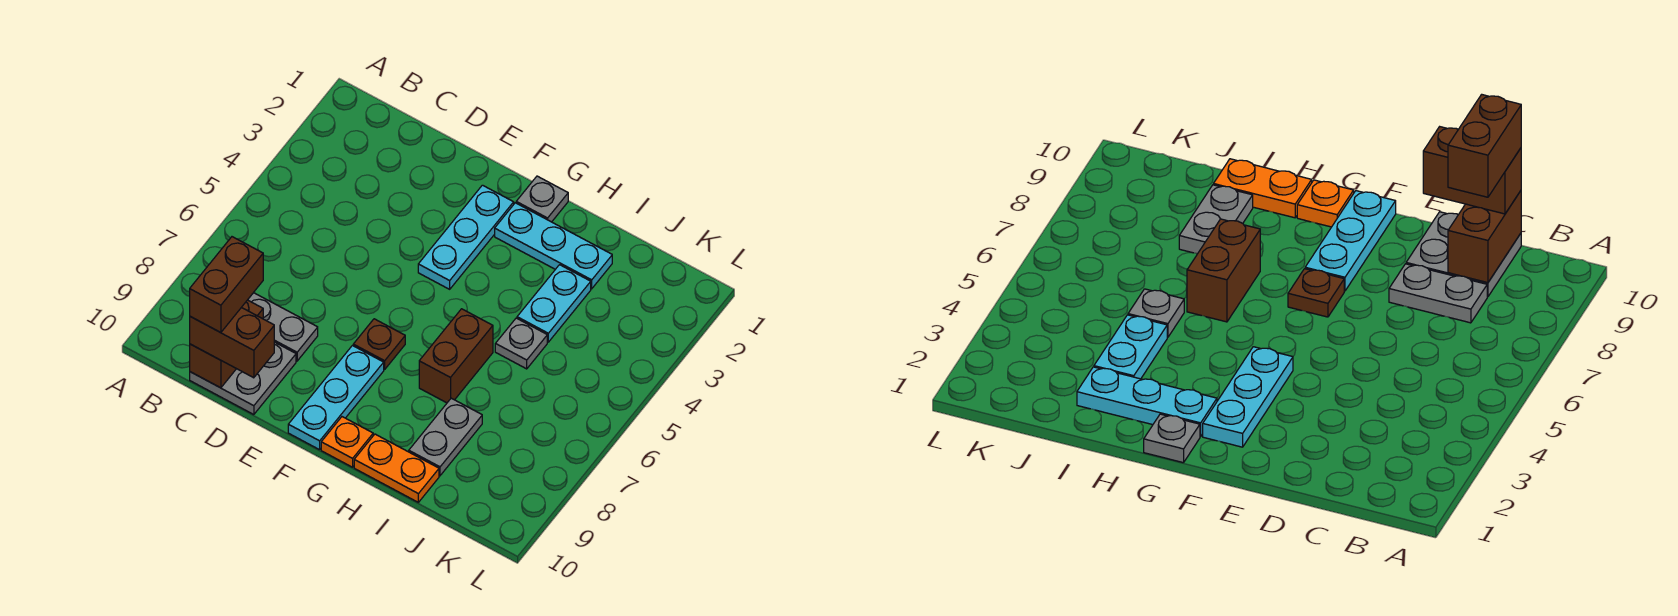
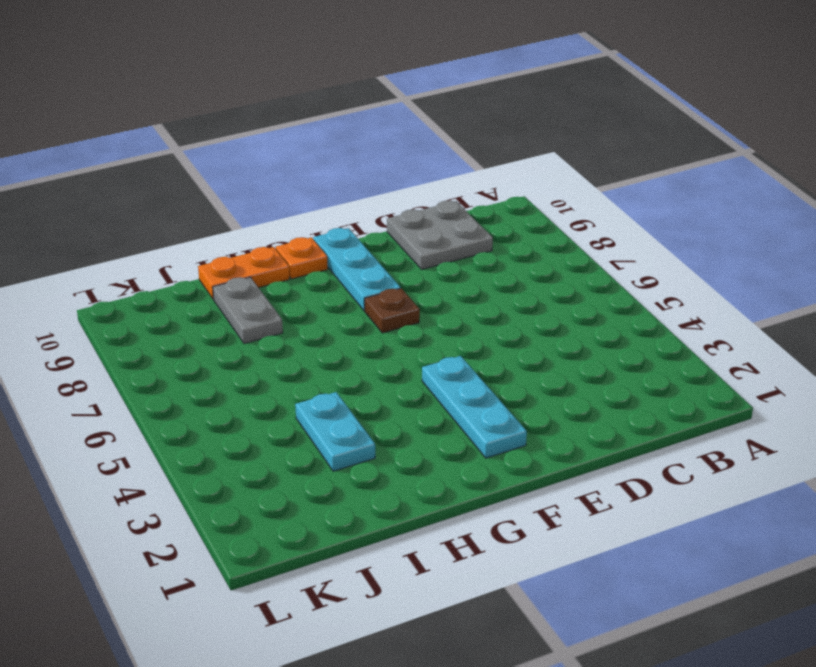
none -> grey plate C8:D8 level 1
none -> grey plate G1 level 1
none -> cyan plate G2:I2 level 1

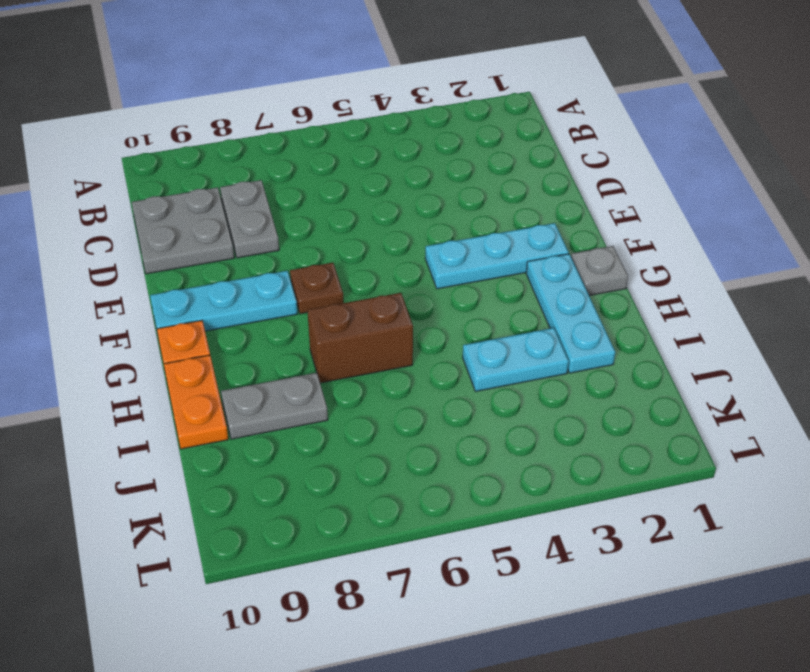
none -> grey plate I5 level 1
none -> brown brick C9:C10 level 2
none -> brown brick C10:D10 level 3

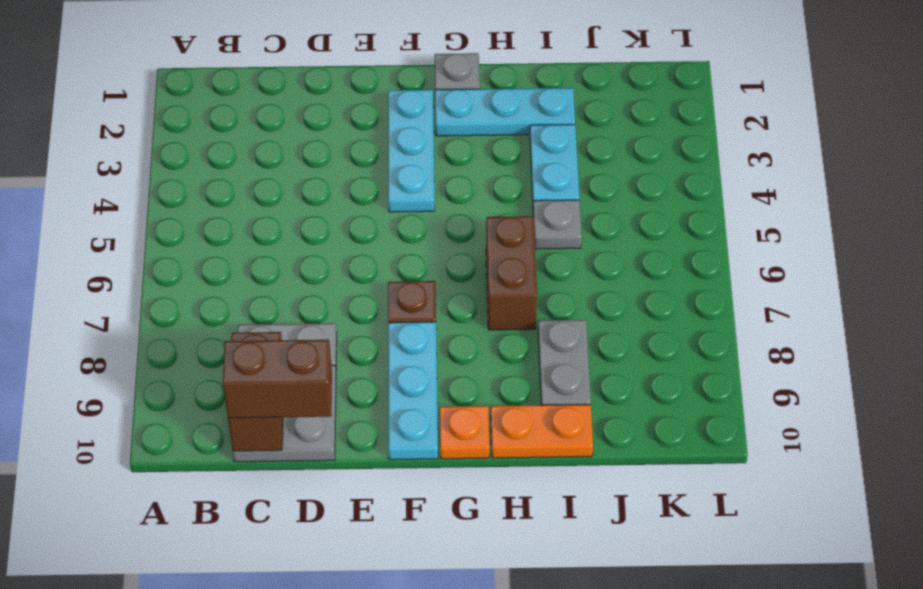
none -> brown brick C9:C10 level 4

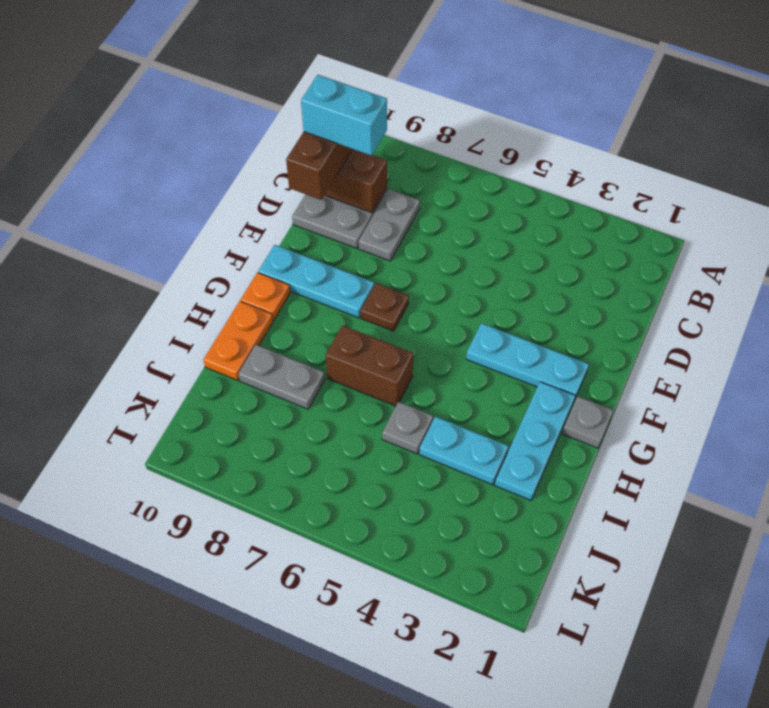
cyan brick C9:C10 level 4 -> brown brick C9:C10 level 4

